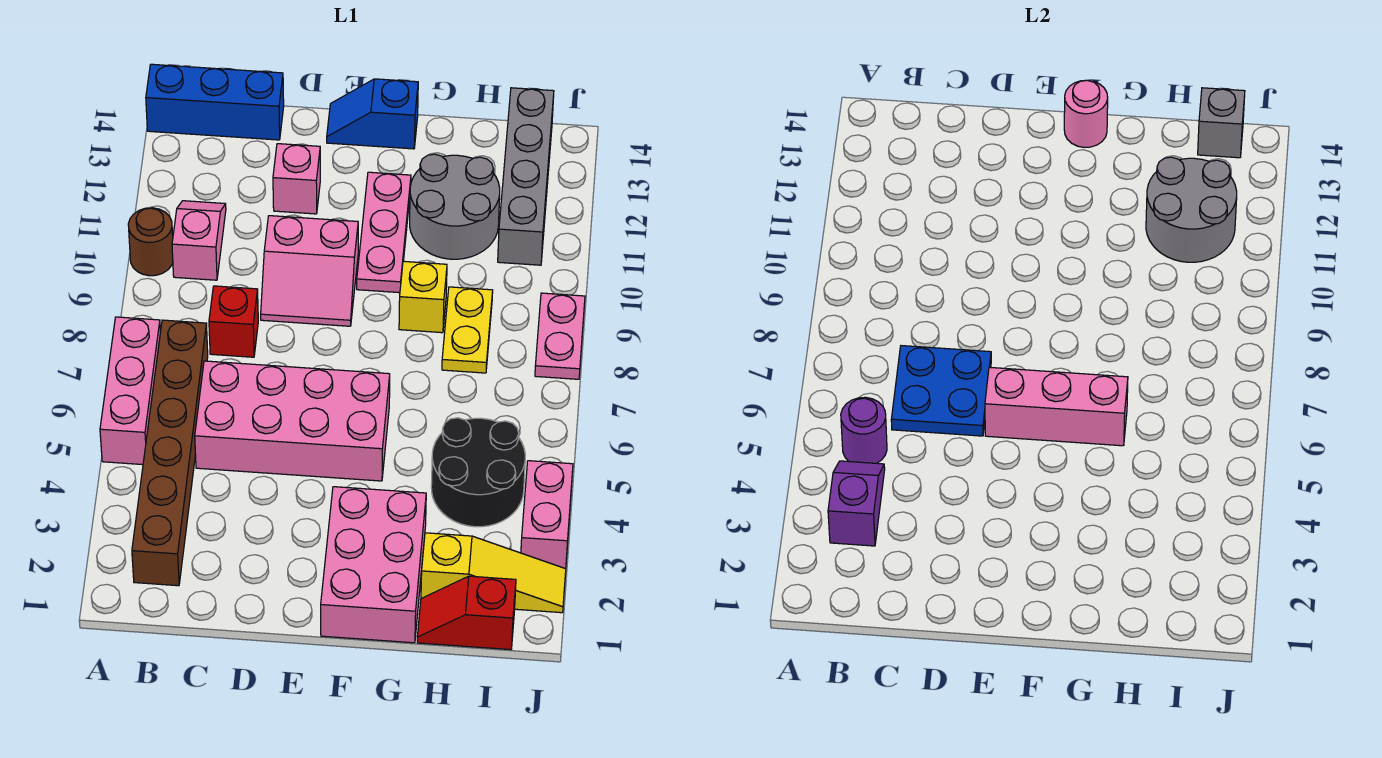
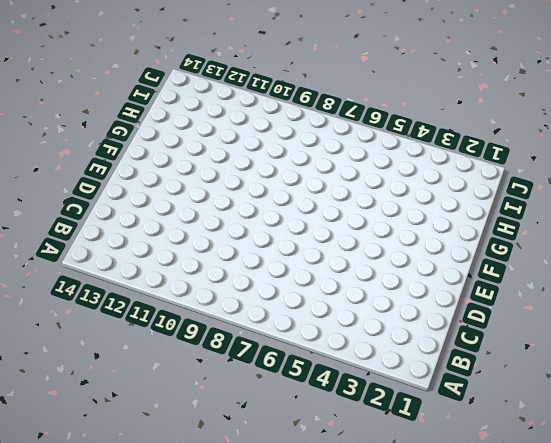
none -> pink brick A5:A7 level 1
none -> brown round brick A10 level 1
none -> blue brick A14:C14 level 1

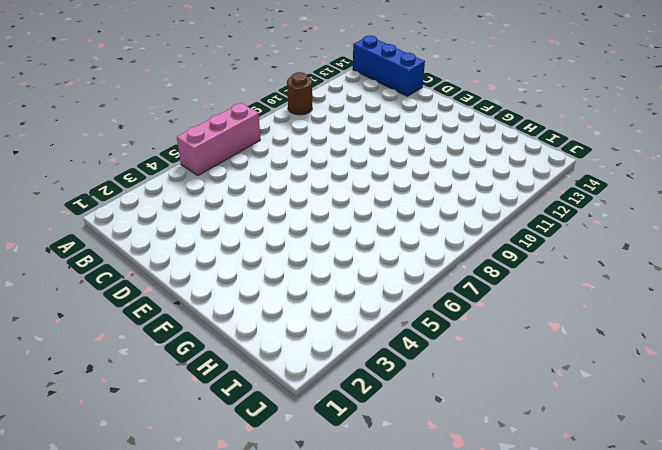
none -> brown brick B2:B7 level 1
none -> pink slope B10:B11 level 1 top 10
none -> pink brick C5:F6 level 1

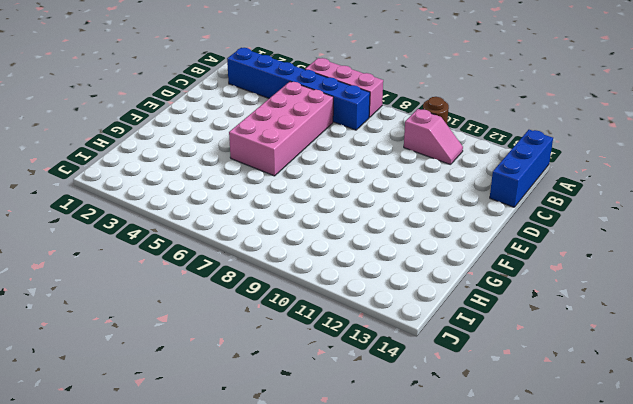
blue brick B2:B7 level 1 -> brown brick B2:B7 level 1
none -> red brick C8 level 1
none -> pink slope D9:E10 level 1 top 10
none -> pink brick D12 level 1

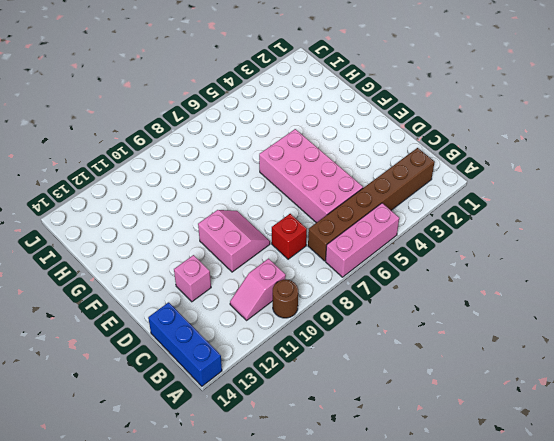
none -> blue slope E14:F14 level 1 top F
none -> pink brick F1:G3 level 1
none -> pink plate F10:F12 level 1

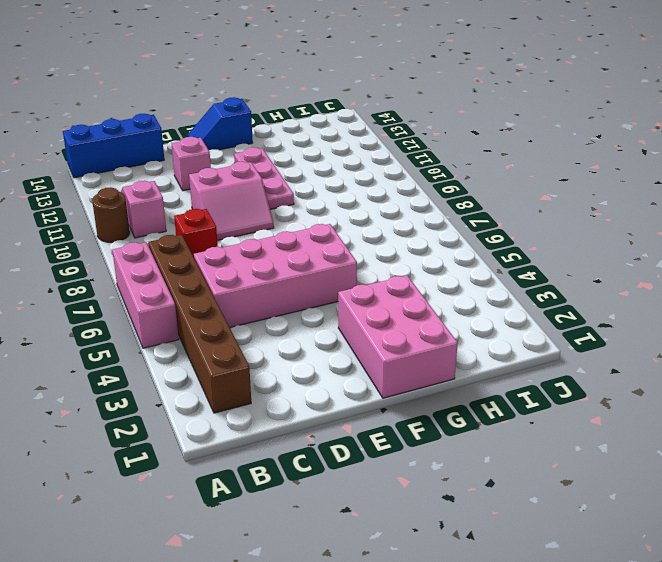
none -> yellow brick G9 level 1
none -> grey round brick G11:H12 level 1
none -> red slope H1:I1 level 1 top I

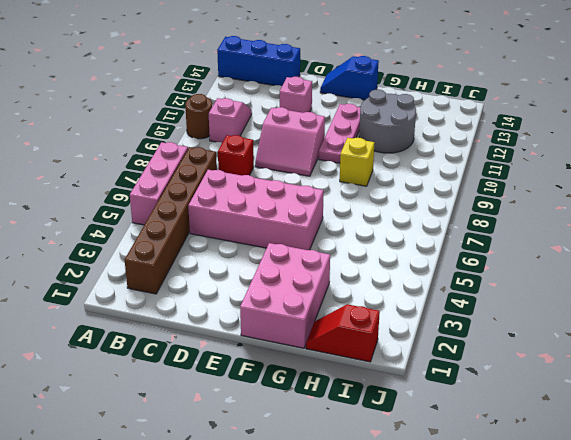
none -> yellow slope H2:J2 level 1 top H
none -> black round brick H4:I5 level 1
none -> yellow plate H8:H9 level 1

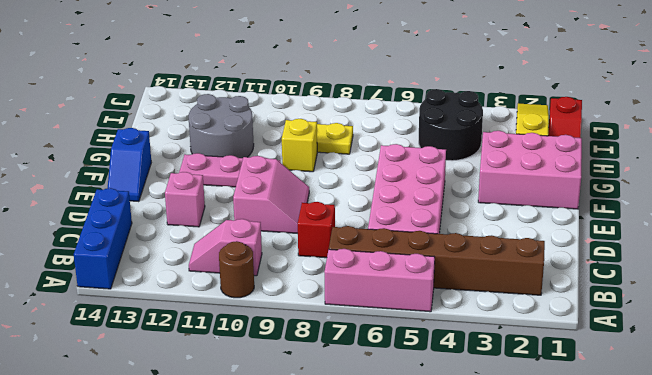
none -> grey brick I11:I14 level 1
none -> pink brick J3:J4 level 1
none -> pink plate J8:J9 level 1

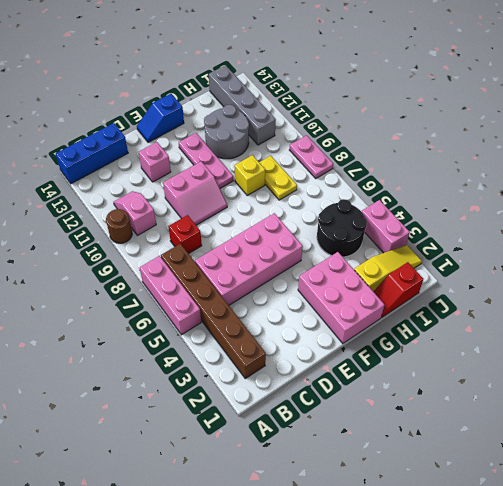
none -> purple slope B3:B4 level 2 top 3
none -> purple round brick B5 level 2
none -> blue plate C6:D7 level 2

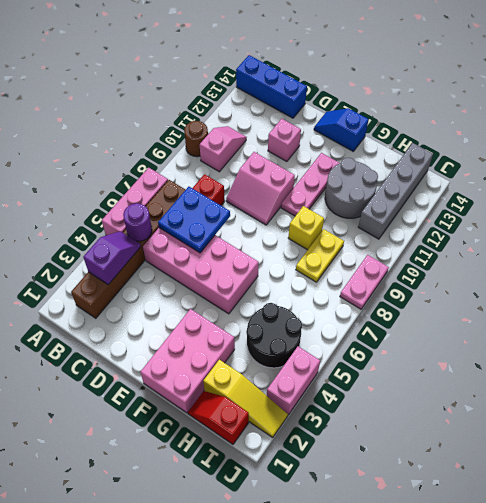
none -> pink brick E6:G6 level 2
none -> pink round brick F14 level 2
none -> grey round brick H11:I12 level 2

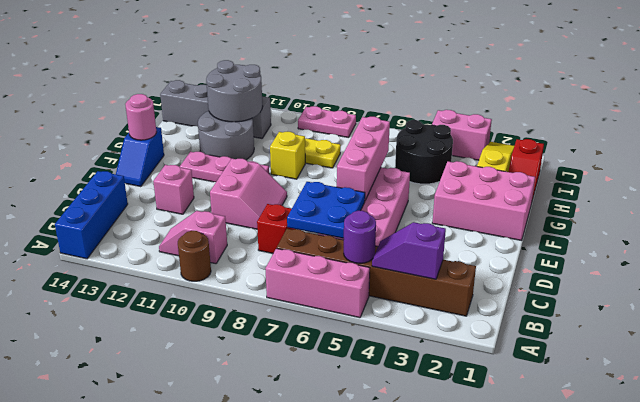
none -> grey brick I14 level 2

